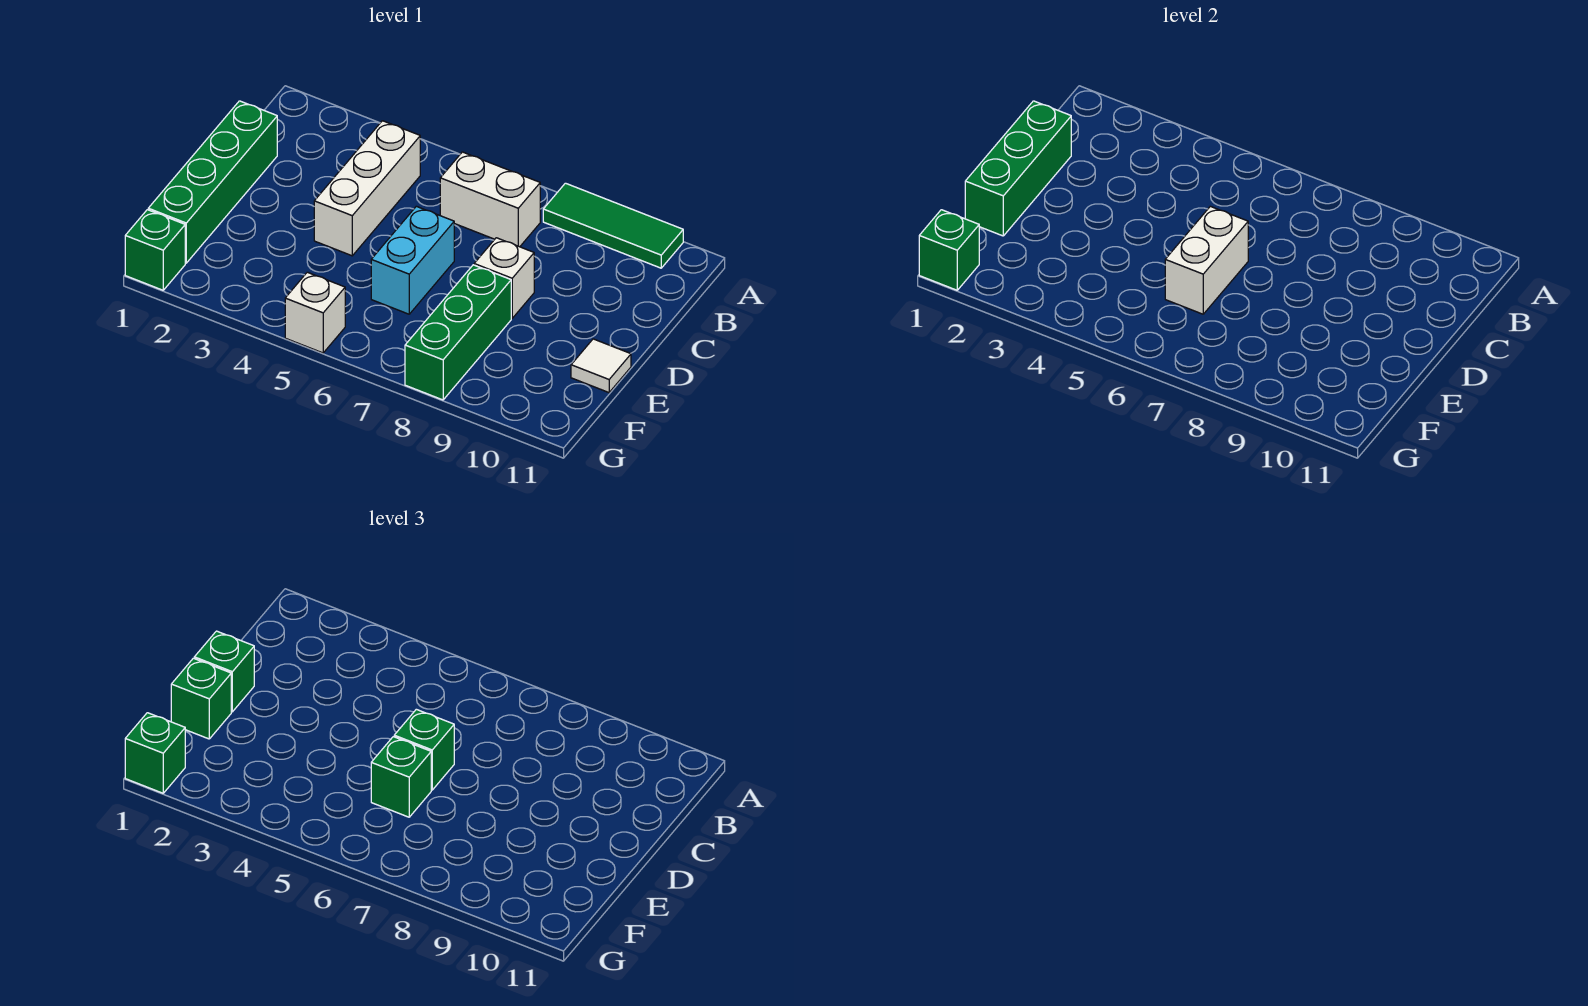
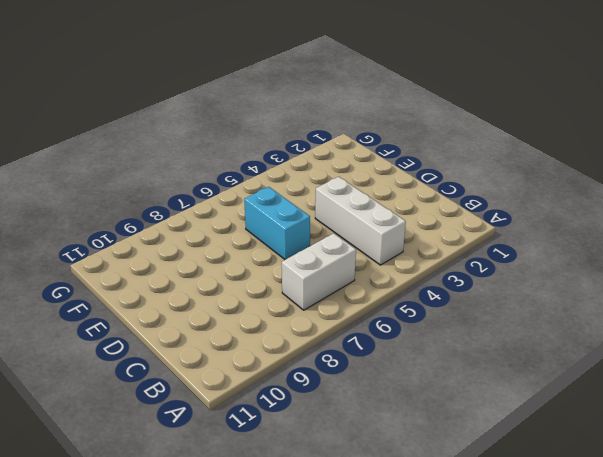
none -> green tile A8:A10 level 1
none -> green brick C1:F1 level 1
none -> white brick D8 level 1

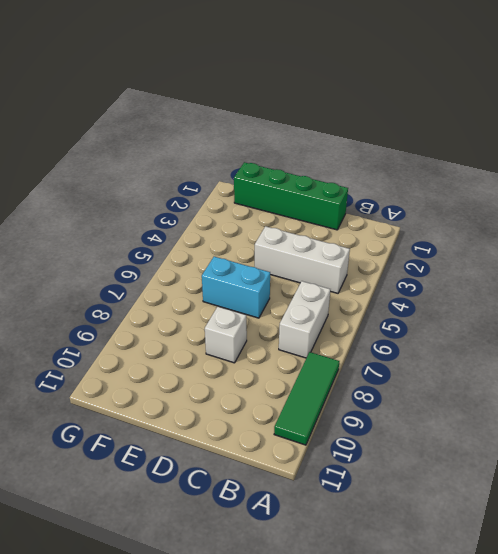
none -> green brick E8:G8 level 1
none -> white tile E11 level 1
none -> green brick G1 level 1

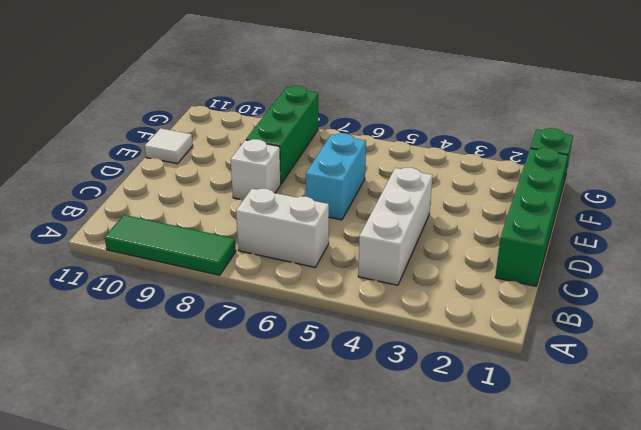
none -> white brick G5 level 1
none -> green brick C1:E1 level 2
none -> white brick D6:E6 level 2

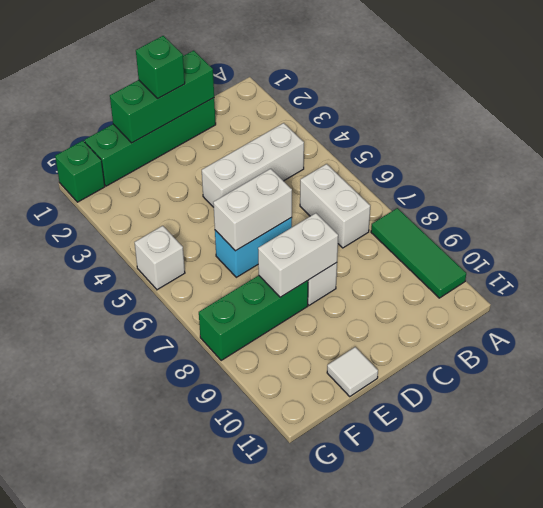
white brick D8:E8 level 2 -> none
none -> green brick G1 level 2
none -> green brick D6 level 3
none -> green brick E1 level 3

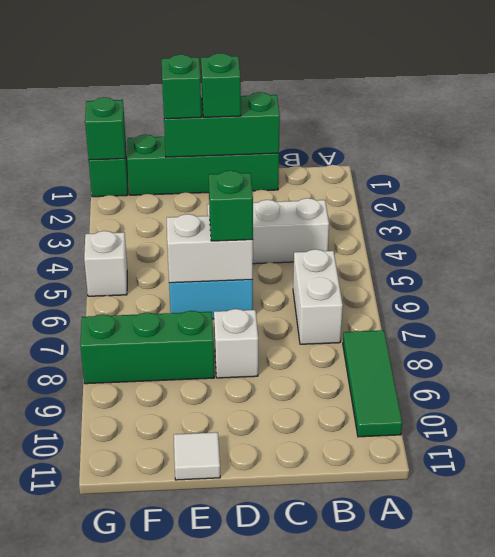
none -> green brick E6 level 3
none -> green brick G1 level 3

